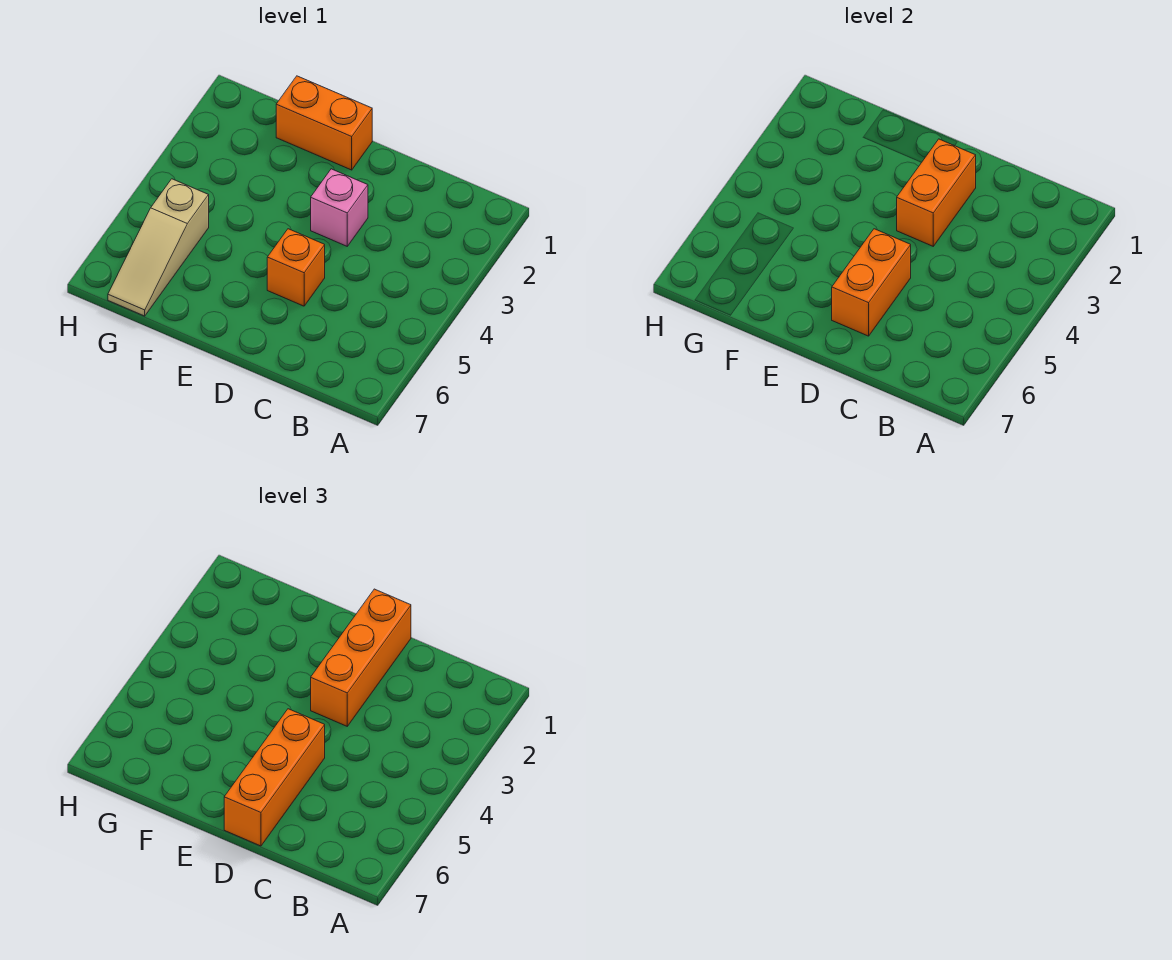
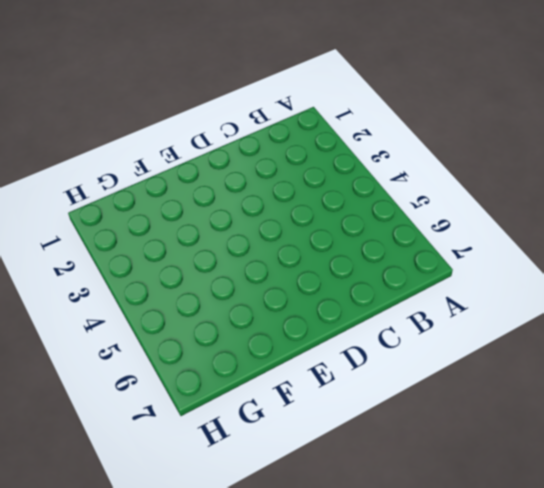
none -> pink brick D3 level 1
none -> orange brick D5 level 1

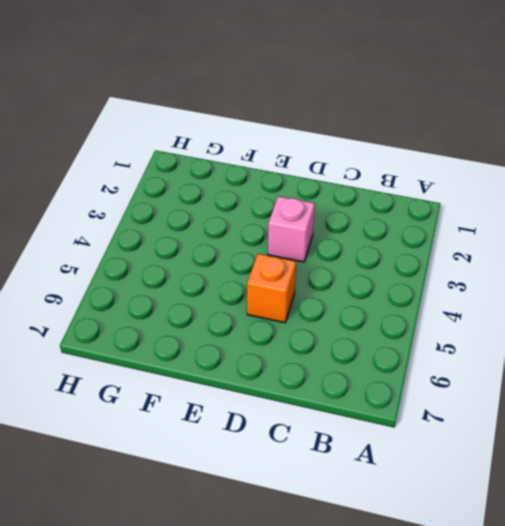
none -> orange brick E1:F1 level 1
none -> tan slope G5:G7 level 1 top 5

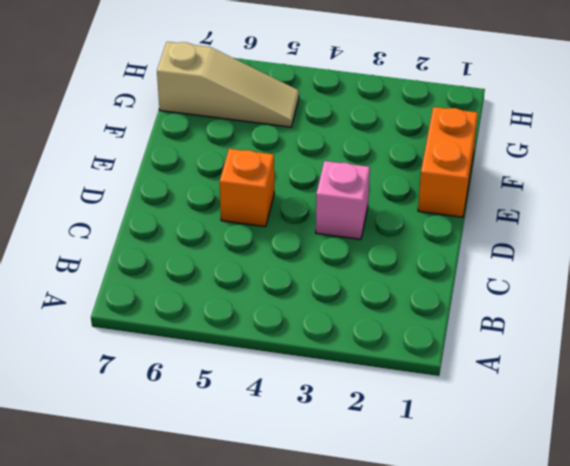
tan slope G5:G7 level 1 top 7 -> tan slope G5:G7 level 1 top 5
none -> orange brick D2:D3 level 2
none -> orange brick D5:D6 level 2

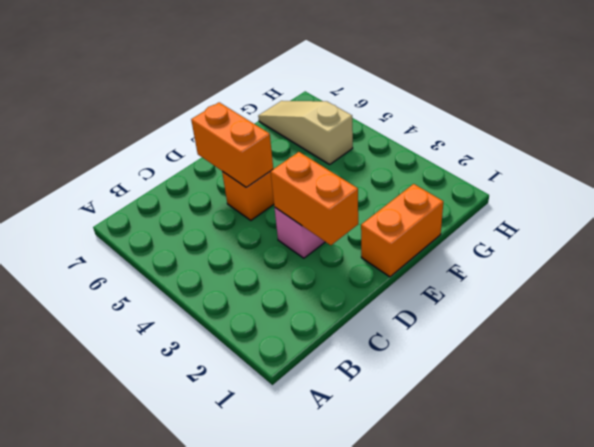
none -> orange brick D1:D3 level 3
none -> orange brick D5:D7 level 3

